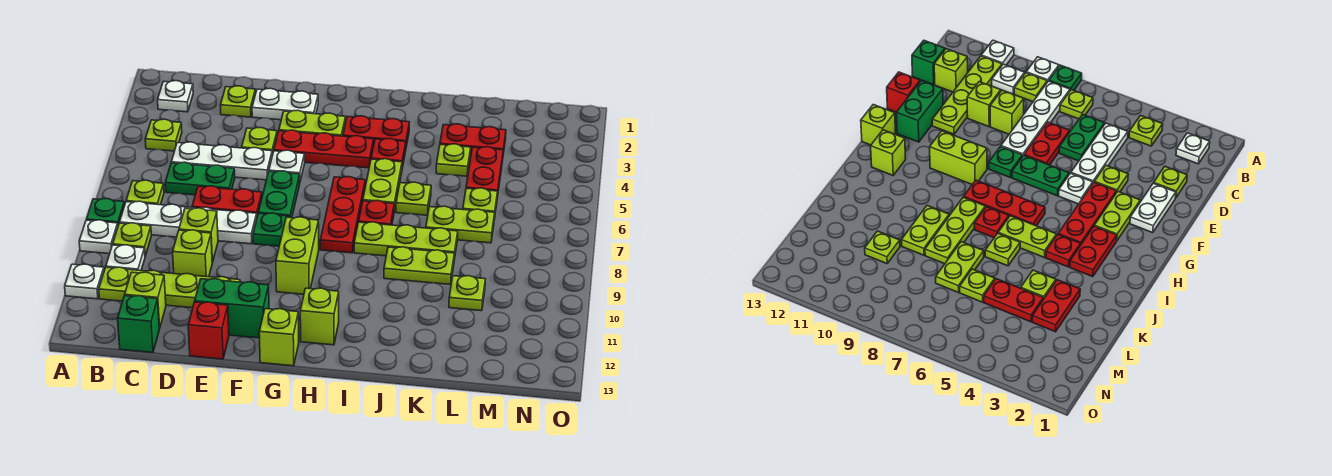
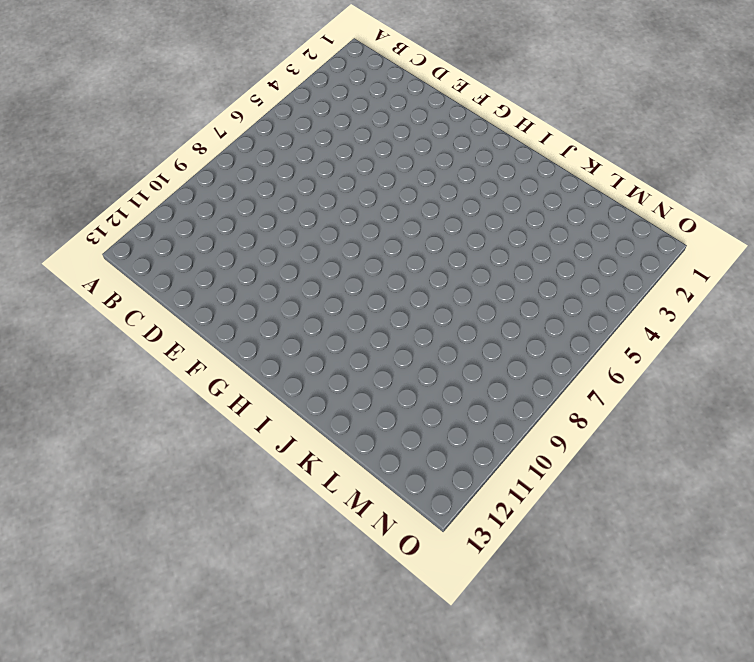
none -> green plate A8 level 1
none -> white plate A9 level 1
none -> white plate A11 level 1
none -> white plate B2 level 1

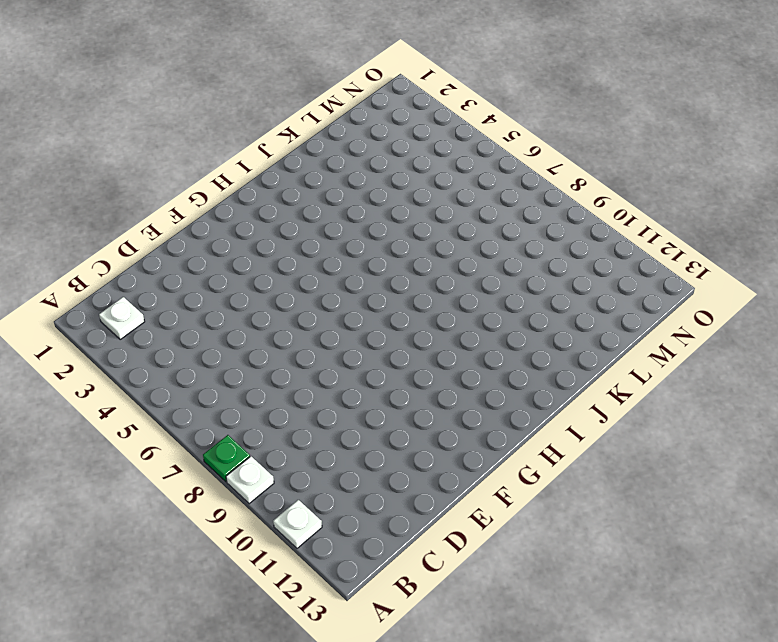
none -> lime plate B4 level 1
none -> lime plate B7 level 1
none -> white plate B8:E8 level 1
none -> lime plate B9 level 1

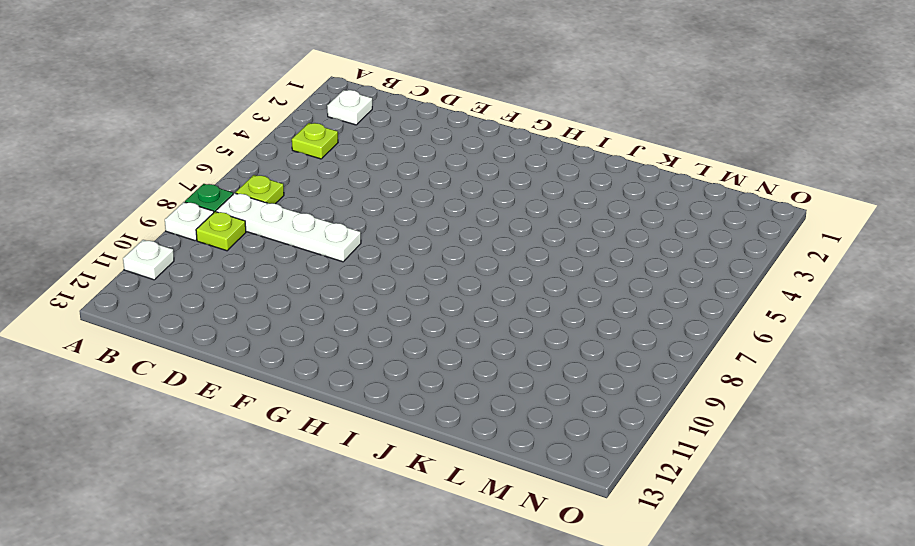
none -> white plate B10 level 1
none -> lime plate B11:E11 level 1
none -> white plate C5:E5 level 1
none -> green plate C6:D6 level 1

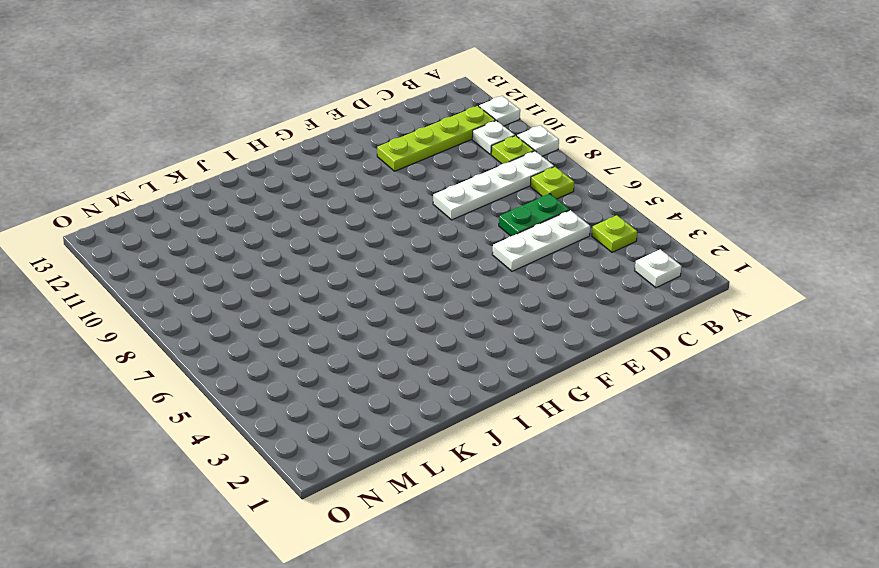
none -> green plate A8 level 1
none -> lime brick C12 level 1
none -> green brick C13 level 1
none -> lime plate D2 level 1

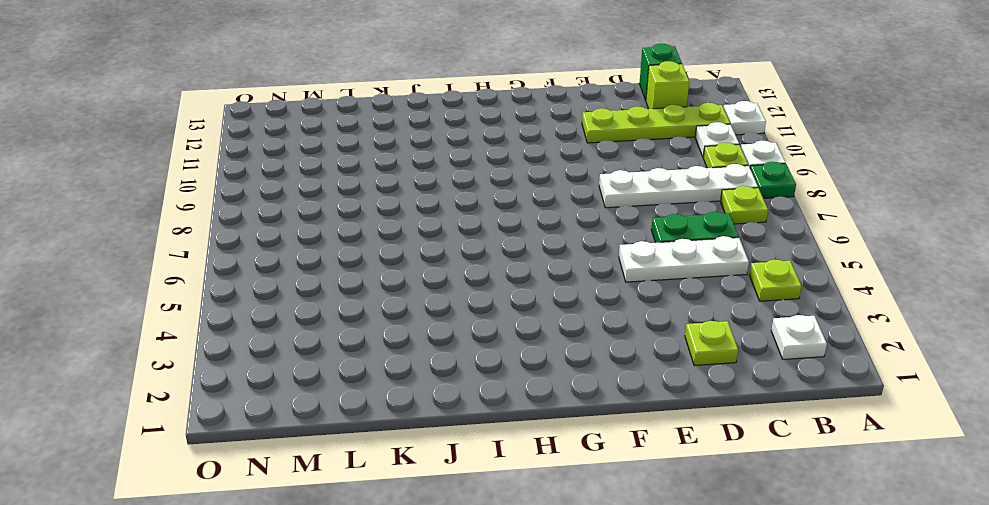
none -> red plate D7:E7 level 1
none -> lime brick D9 level 1
none -> lime brick D10 level 1
none -> white plate E2:F2 level 1

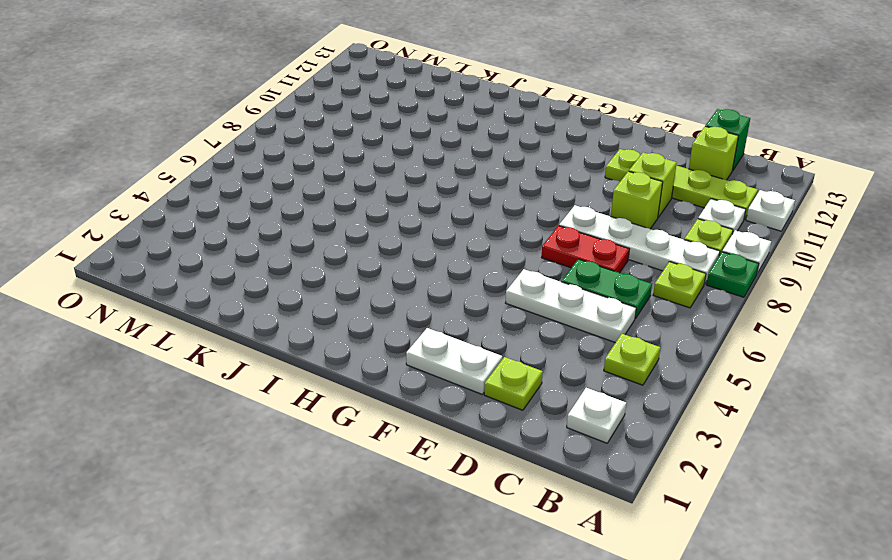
none -> lime plate E4 level 1
none -> green brick E12:F12 level 1
none -> red brick E13 level 1
none -> lime plate F3:G3 level 1

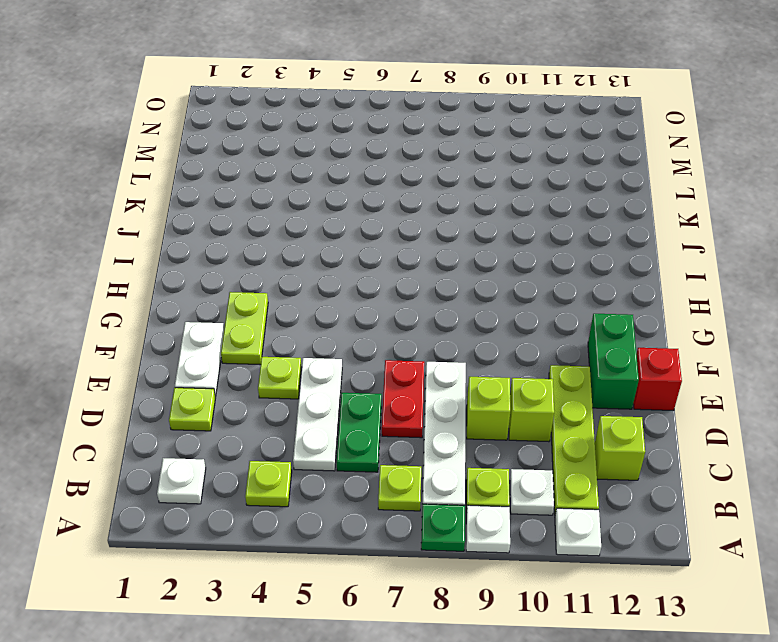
none -> green brick C13 level 1
none -> red plate F4:H4 level 1
none -> white plate F5 level 1
none -> green plate F6:F7 level 1

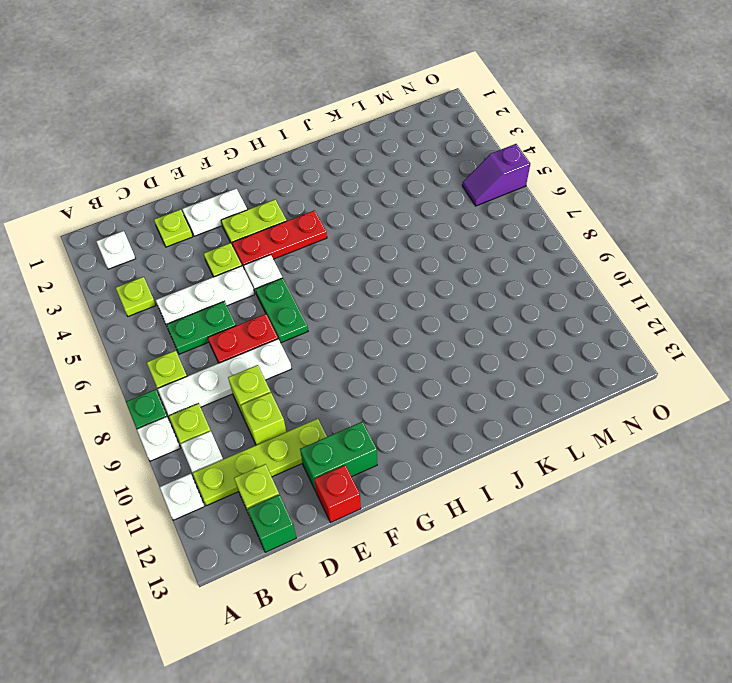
purple slope N5:O5 level 1 top O -> none
none -> green plate F8 level 1
none -> lime brick G9:G10 level 1
none -> lime brick G13 level 1
none -> red plate H3:I3 level 1

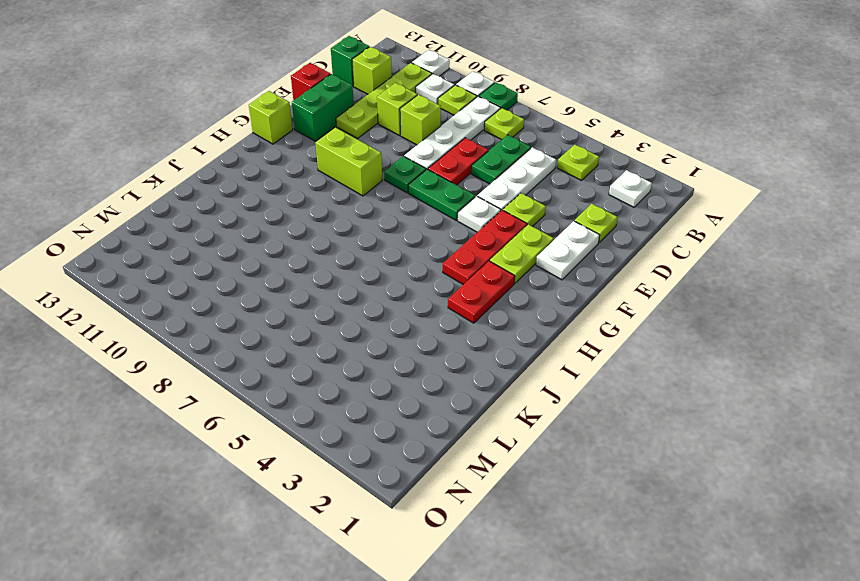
none -> red plate H6:H8 level 1
none -> lime brick H12 level 1
none -> red plate I4 level 1
none -> lime plate I5:I6 level 1

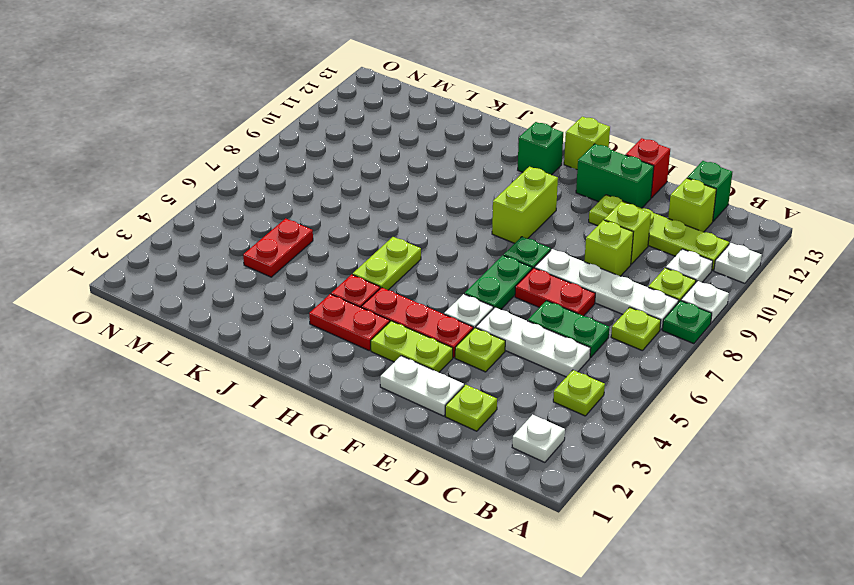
green brick H12 level 1 -> lime brick H12 level 1
none -> red plate H6:H8 level 1
none -> red plate I7 level 1
none -> lime plate I8:K8 level 1
none -> lime plate J6 level 1

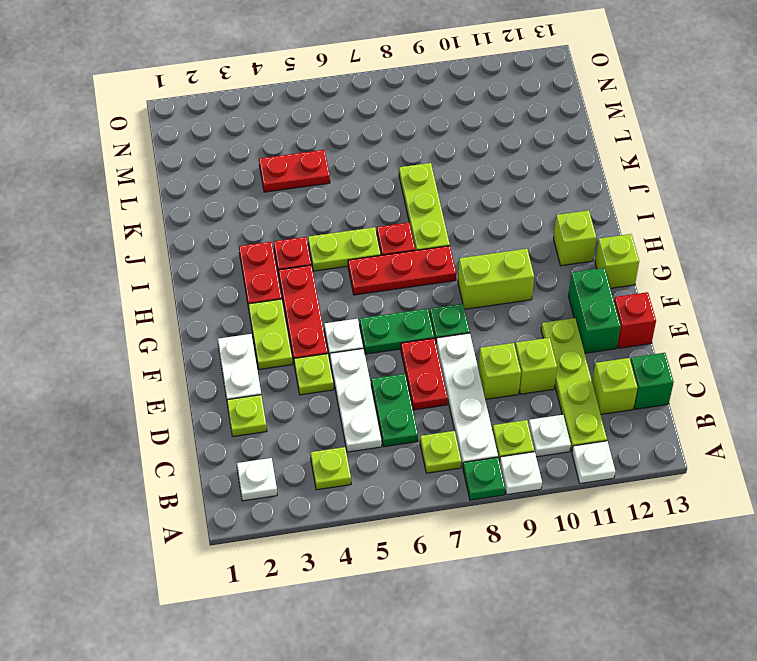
none -> lime plate J6 level 1
none -> lime plate J9:K9 level 1
none -> red plate K3:L3 level 1
none -> lime plate K4 level 1

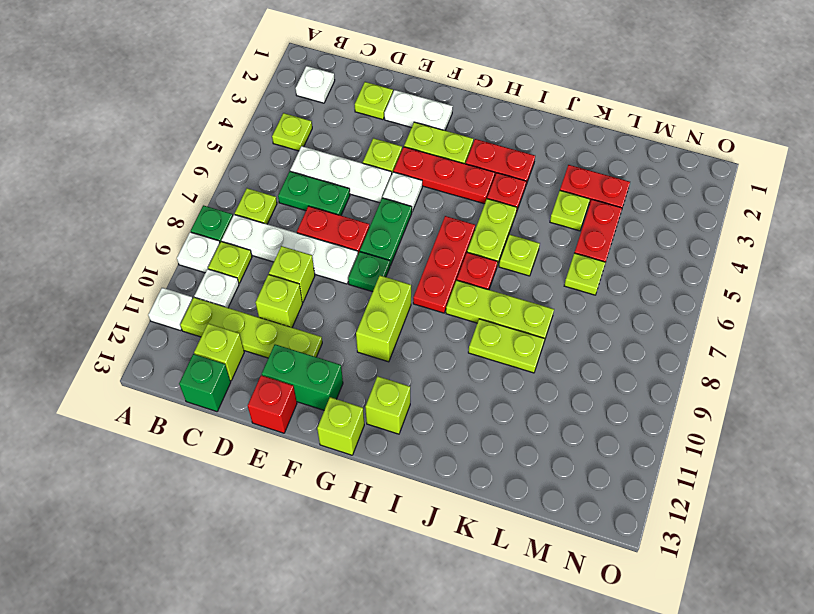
none -> lime plate K7:L7 level 1
none -> lime plate L10 level 1

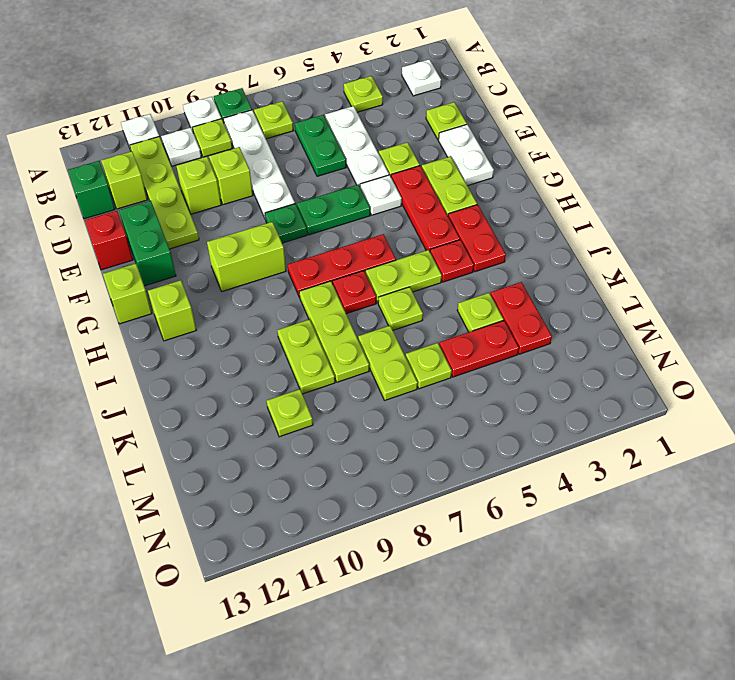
none -> red plate D7:E7 level 1

